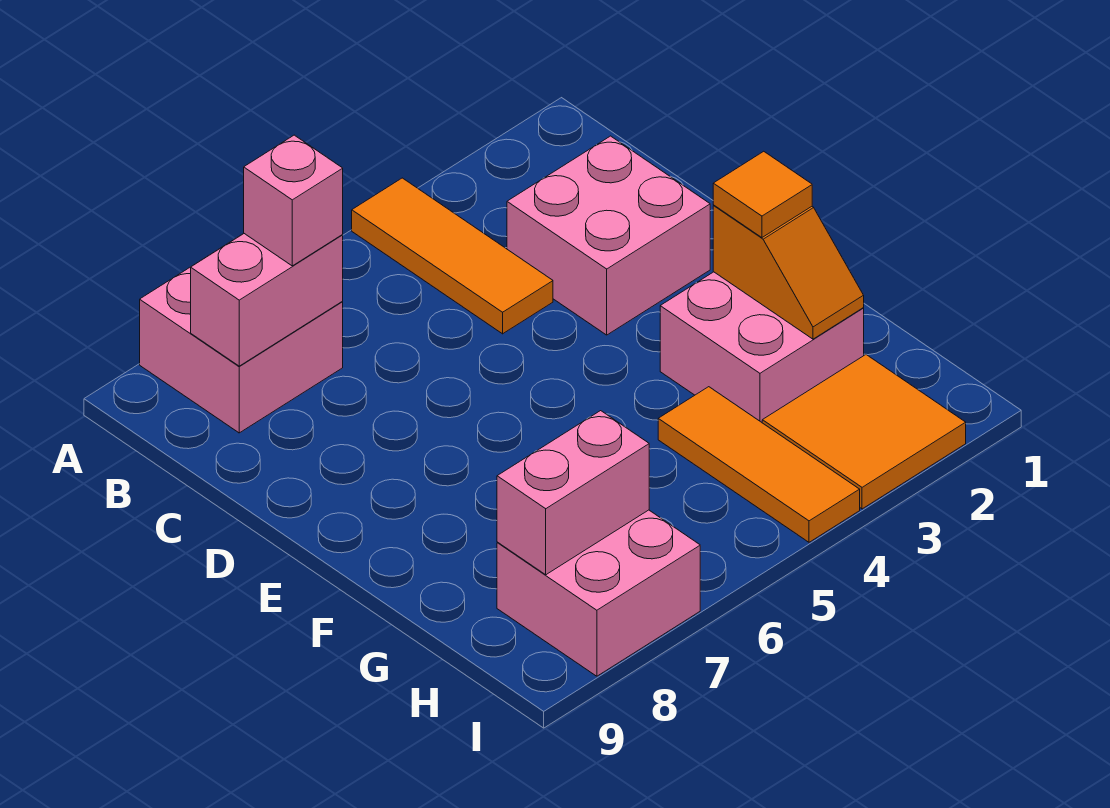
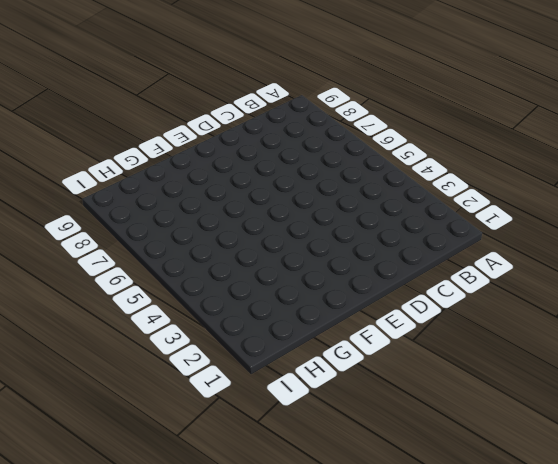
none -> orange tile A4:C4 level 1
none -> pink brick A7:B8 level 1
none -> pink brick C2:D3 level 1

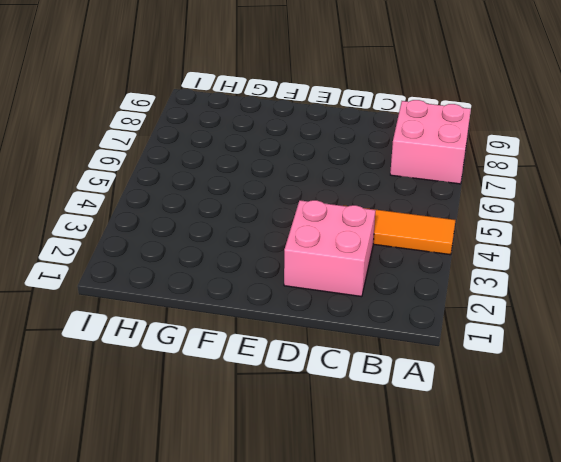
none -> pink brick F2:G3 level 1
none -> orange tile G4:I4 level 1
none -> orange tile H2:I3 level 1

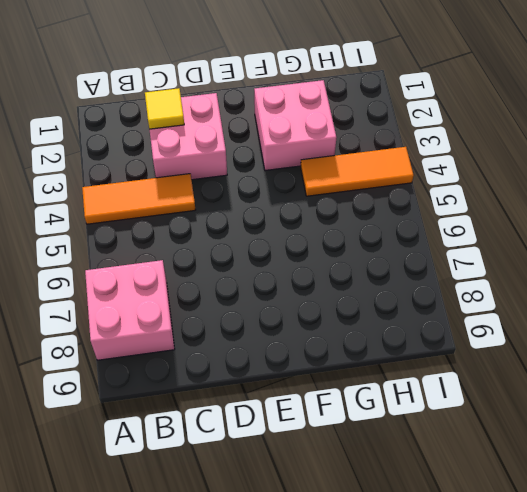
yellow tile C2 level 2 -> none
none -> orange tile H2:I3 level 1
none -> pink brick H7:I8 level 1
none -> pink brick B7:B8 level 2

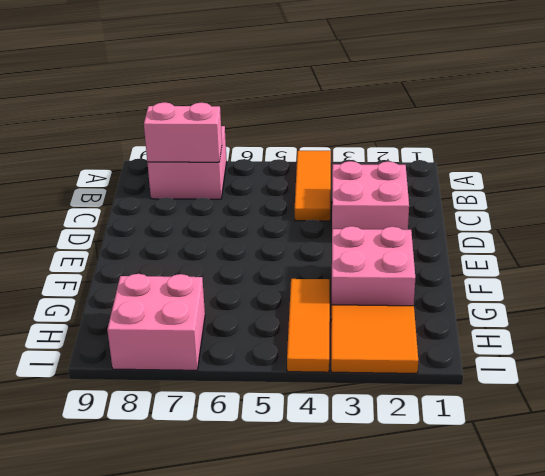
none -> orange slope F2:G2 level 2 top F
none -> pink brick H7:H8 level 2
none -> pink brick B7 level 3

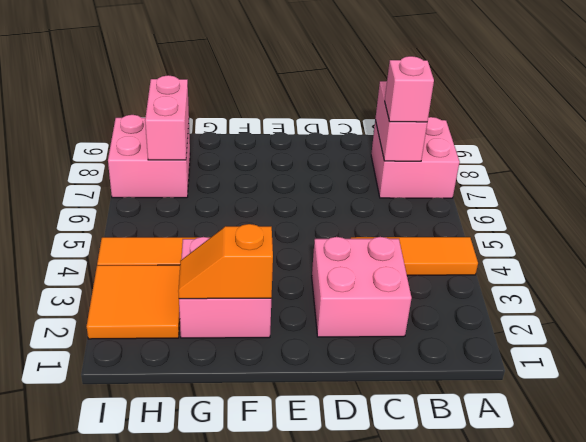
none -> orange tile F2 level 3

